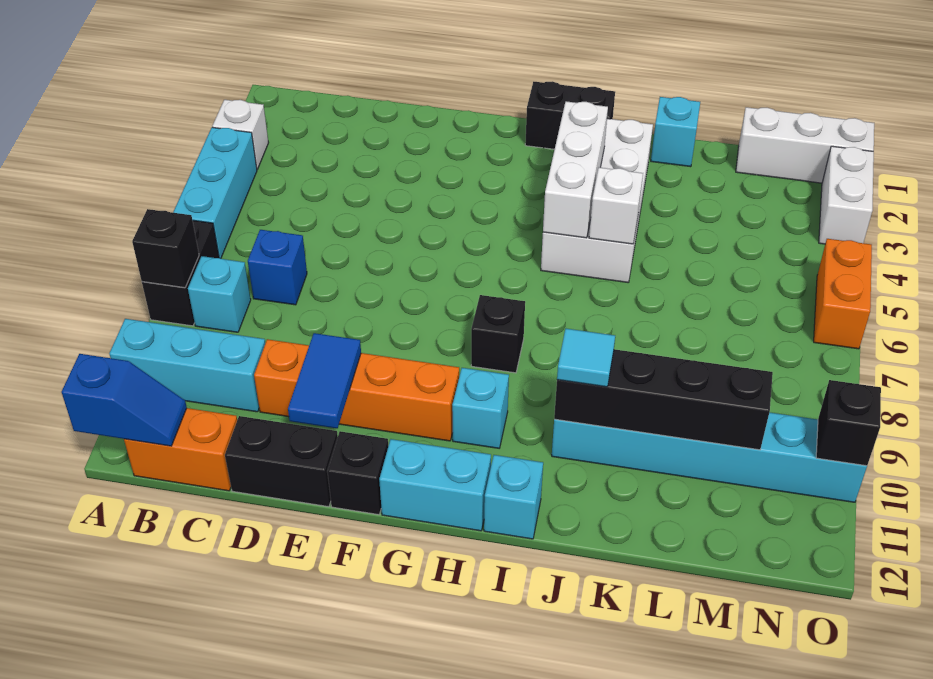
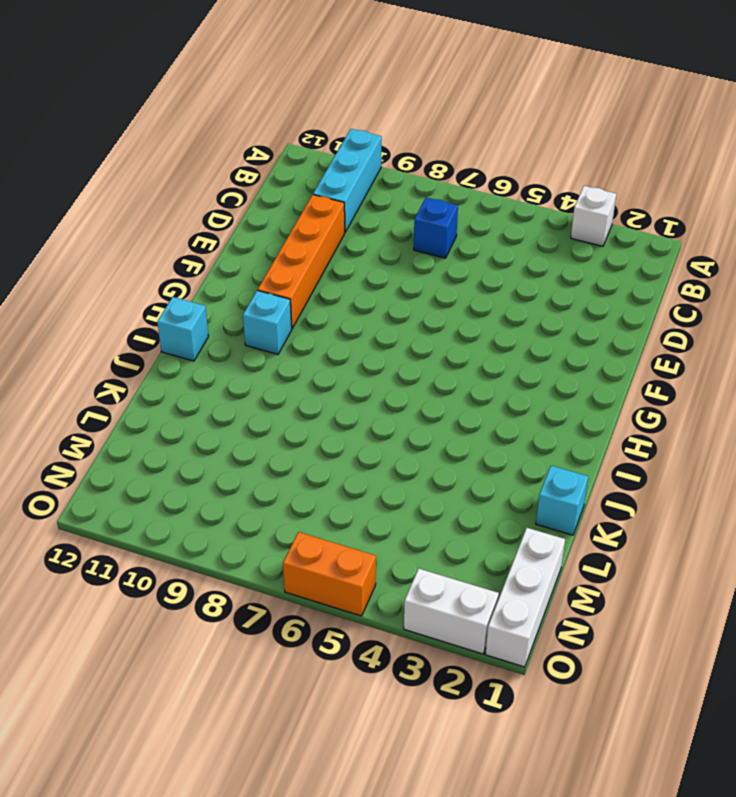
none -> cyan brick A4:A6 level 1
none -> black brick A7:A8 level 1
none -> cyan brick B8 level 1

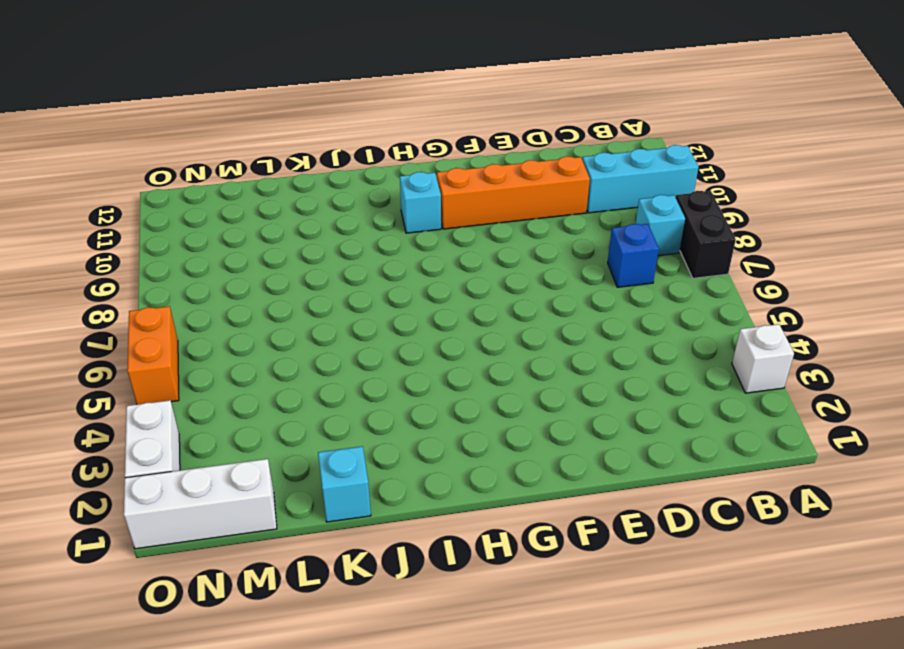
none -> cyan brick A4:A6 level 1
none -> orange brick B12:C12 level 1
none -> black brick D12:E12 level 1

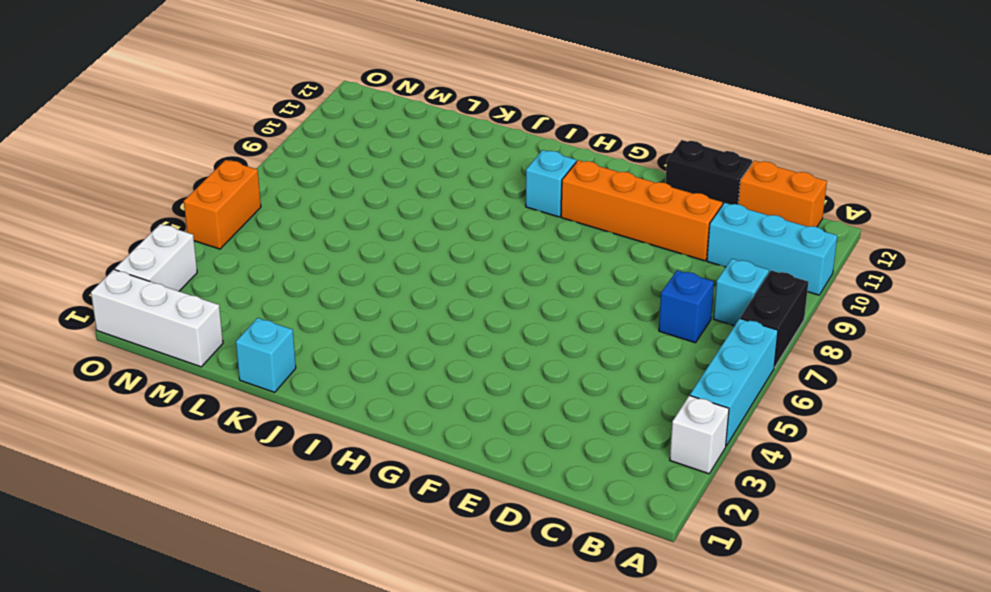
none -> black brick F12 level 1
none -> cyan brick G12:H12 level 1
none -> black brick H1:I1 level 1

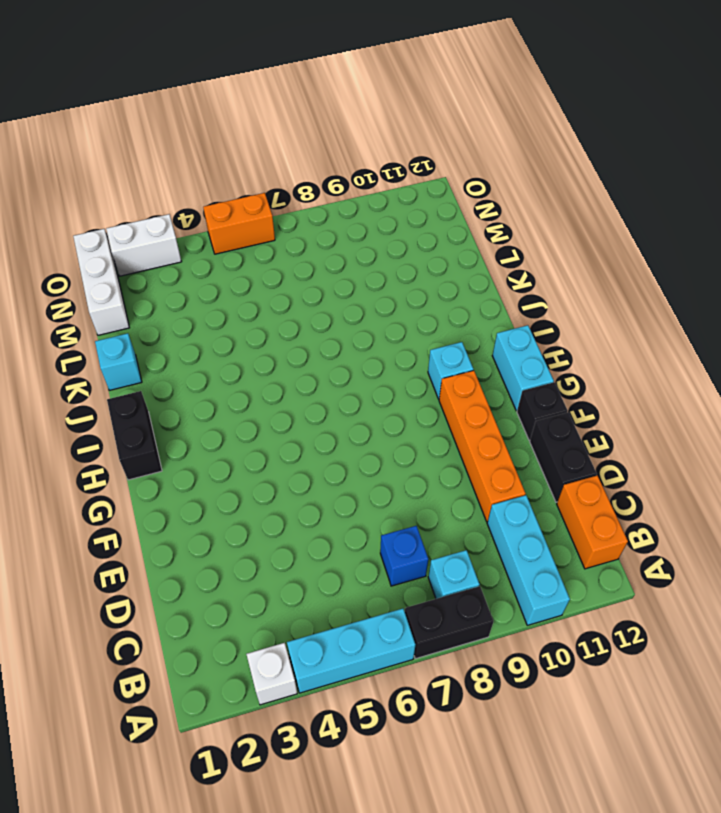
none -> black brick H8 level 1
none -> white brick I2:J5 level 1
none -> cyan brick I12 level 1

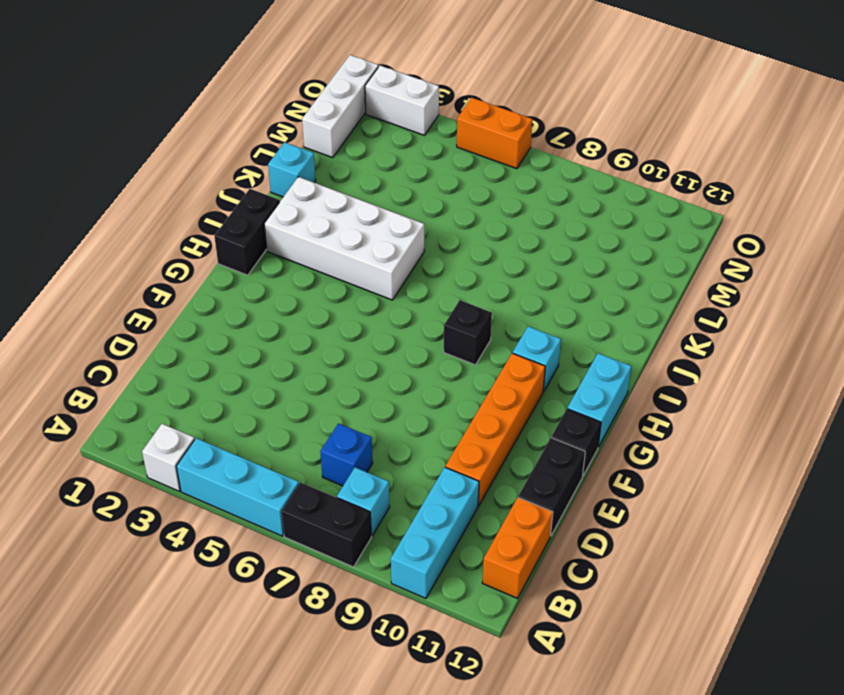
none -> cyan brick I12 level 1
none -> cyan brick J10:O10 level 1
none -> black brick A8 level 2

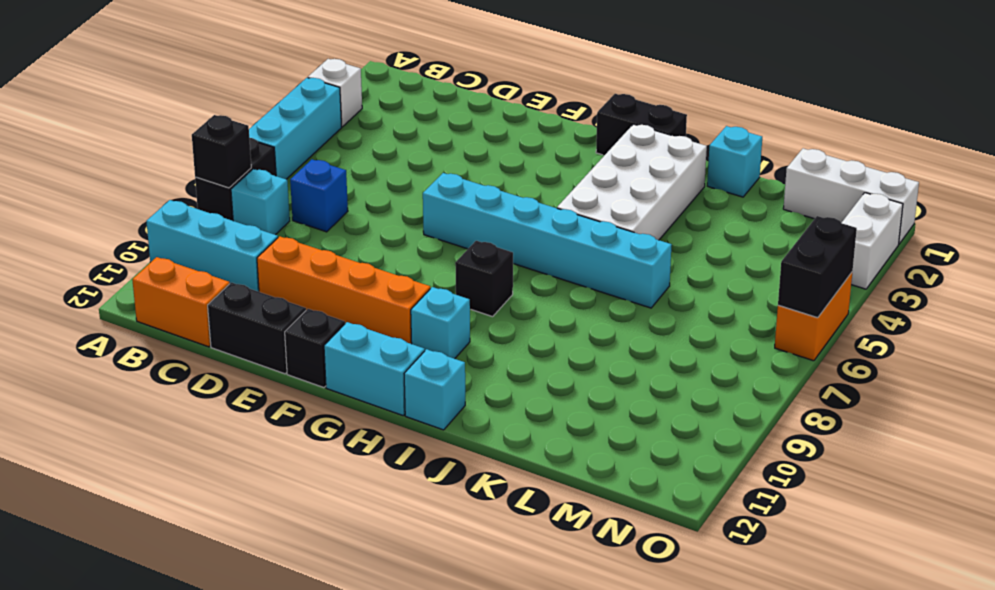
cyan brick F6:K6 level 1 -> cyan brick J10:O10 level 1
black brick O5:O6 level 2 -> none
none -> blue slope A12:B12 level 2 top A
none -> blue tile E10:E11 level 2
none -> white brick I3:I5 level 2

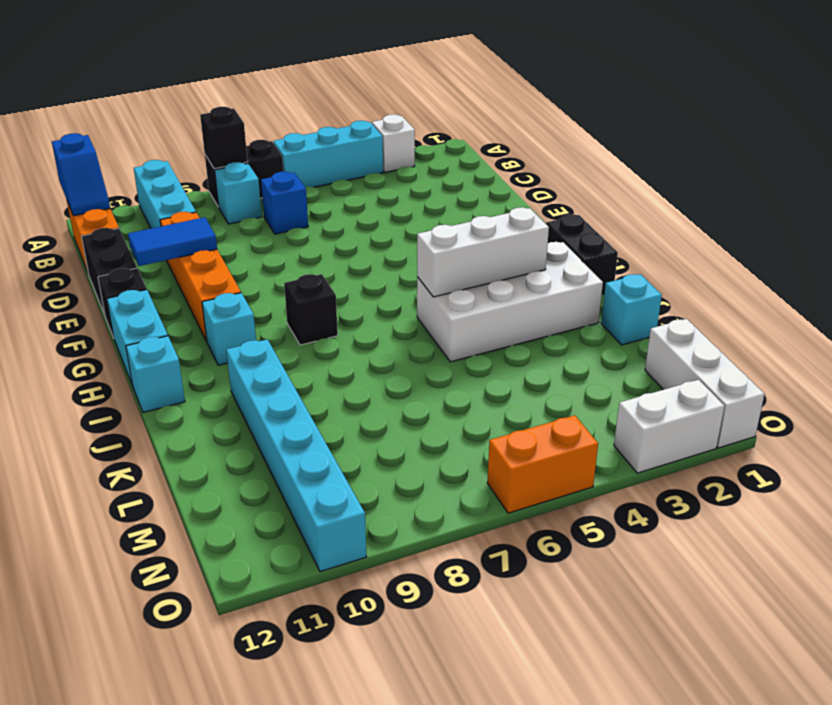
none -> white brick J5 level 2
none -> black brick J10:M10 level 2
none -> black brick O10 level 2

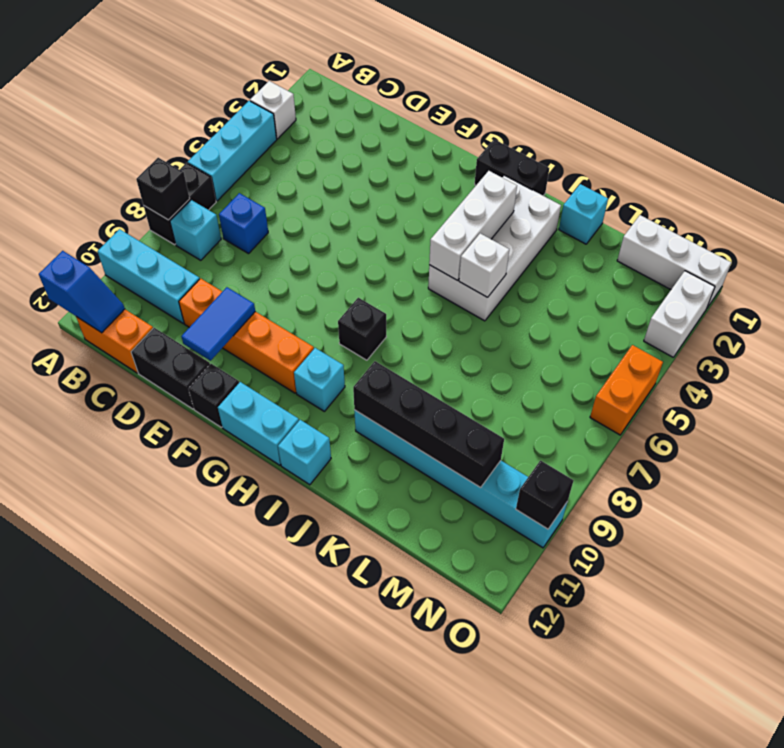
none -> cyan tile J10 level 3

